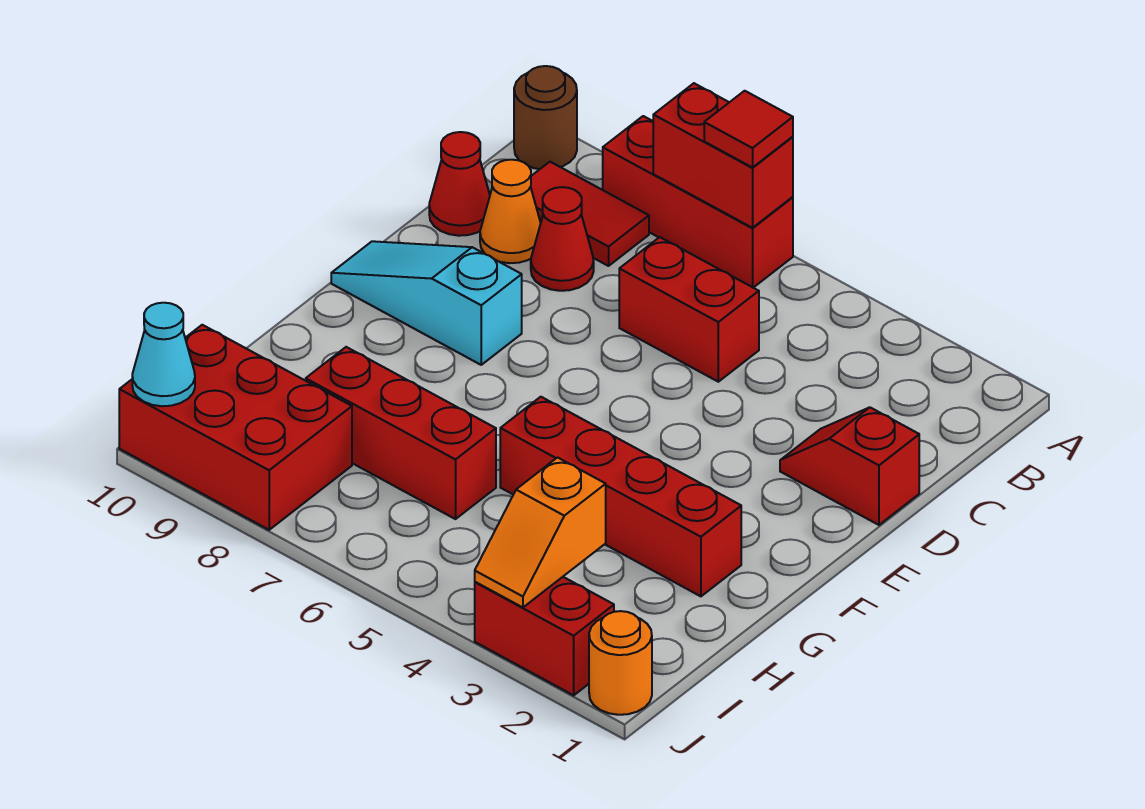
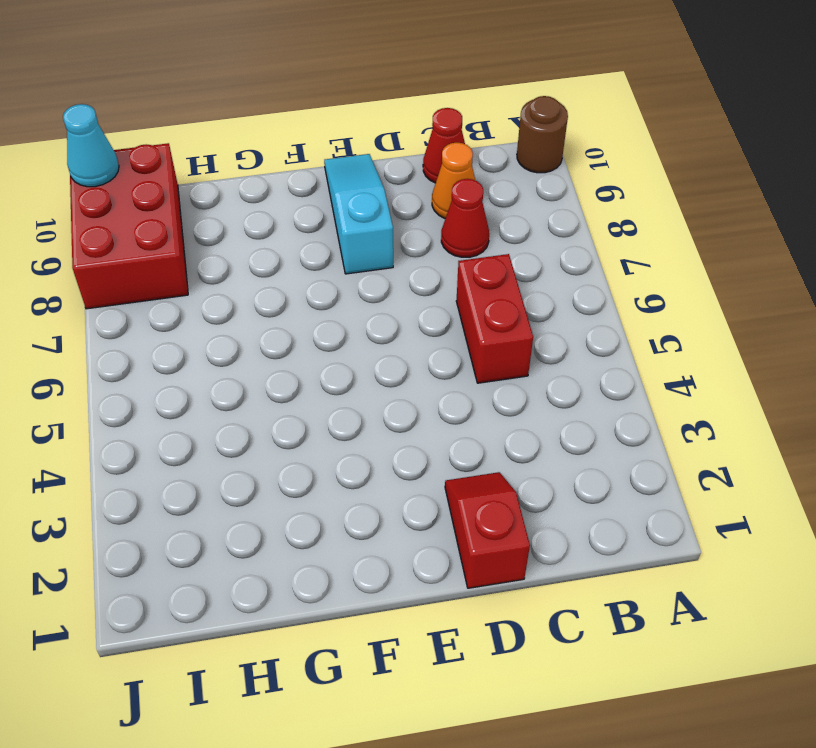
none -> red brick A6:A8 level 1
none -> red tile B8:B9 level 1
none -> red brick G2:G5 level 1

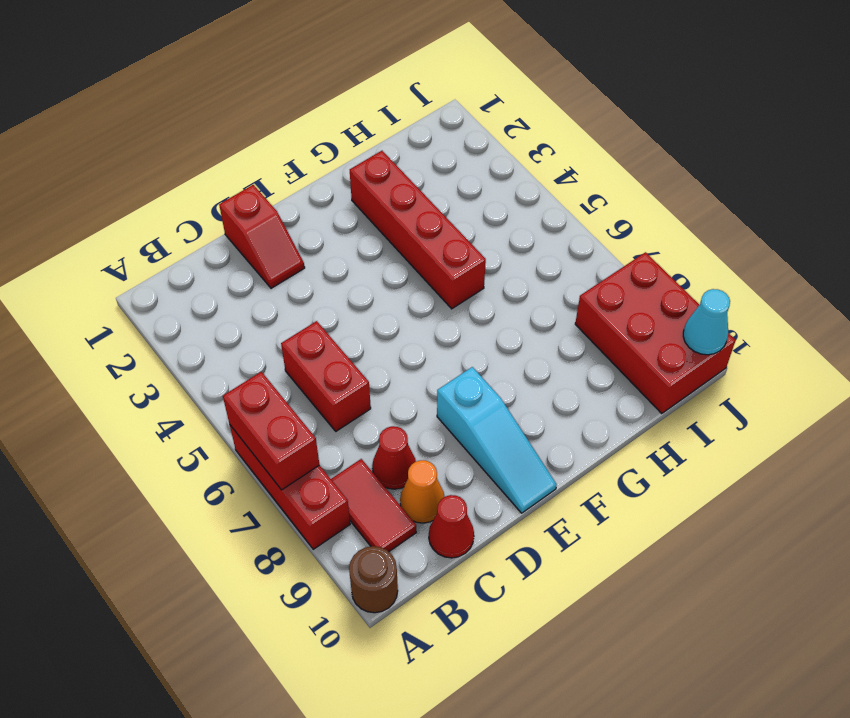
none -> red brick H6:H8 level 1
none -> orange round brick J1 level 1
none -> red brick J2:J3 level 1

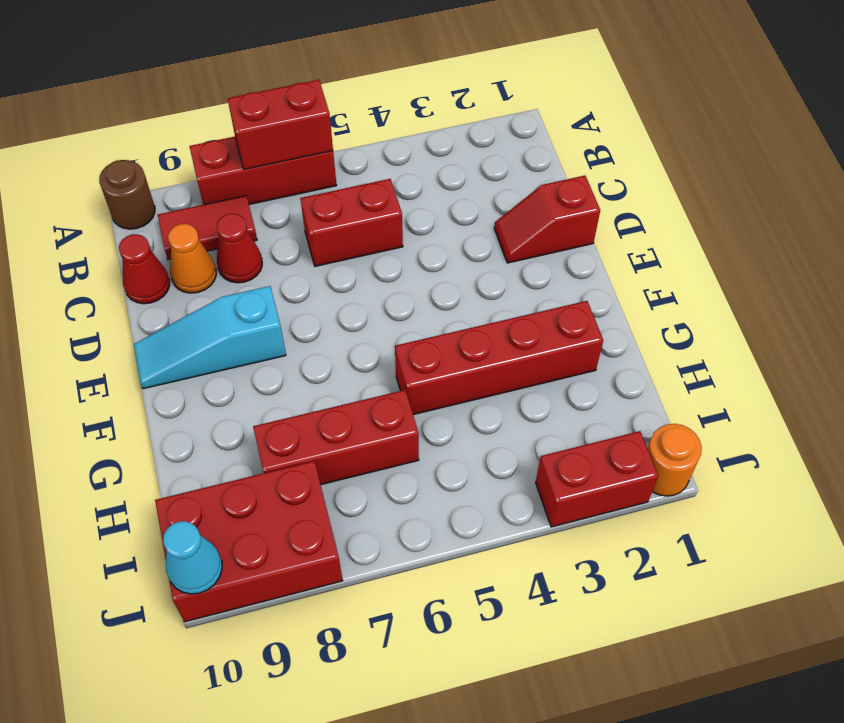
none -> orange slope I3:J3 level 2 top I
none -> red tile A6 level 3

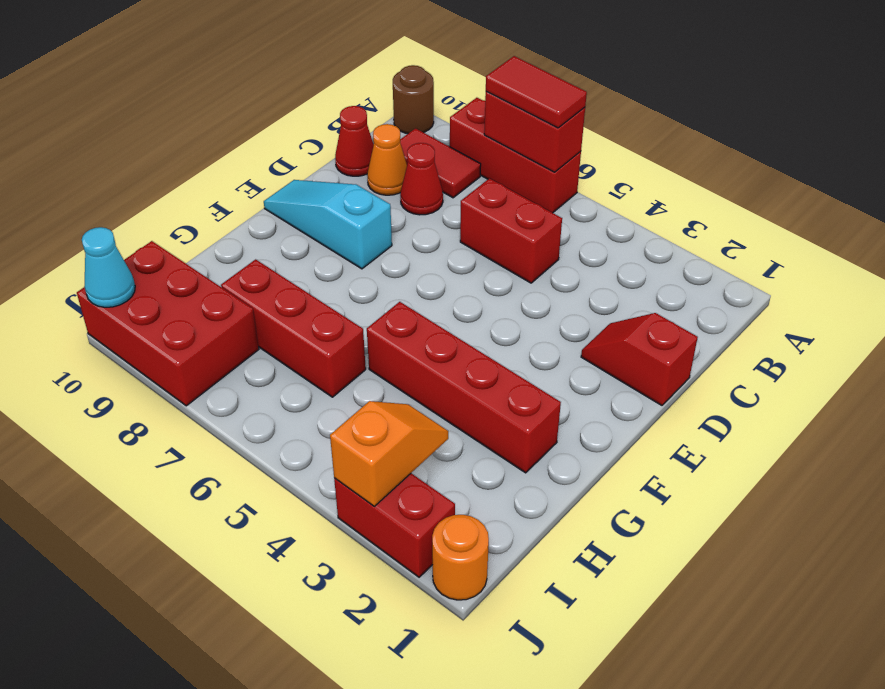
red tile A6:A7 level 3 -> red tile A6 level 3
orange slope I3:J3 level 2 top J -> orange slope I3:J3 level 2 top I

